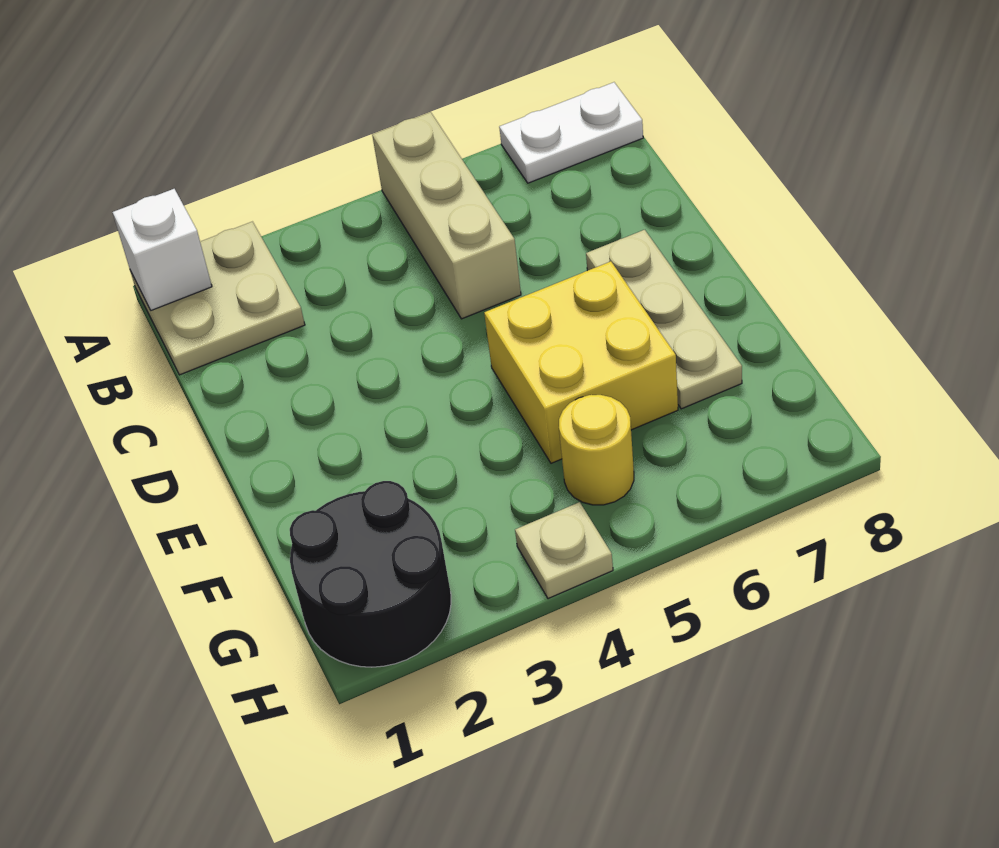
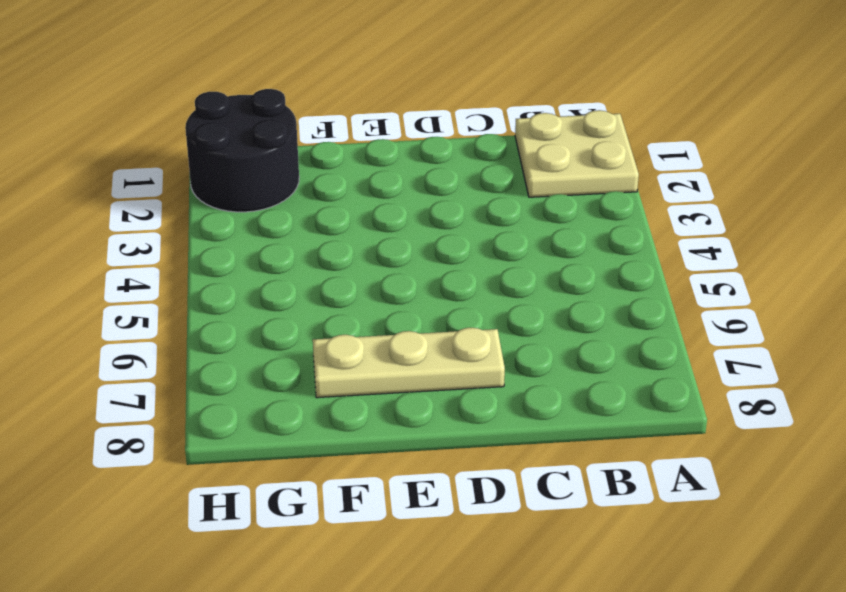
none -> tan brick A5:C5 level 1
none -> white plate A7:A8 level 1

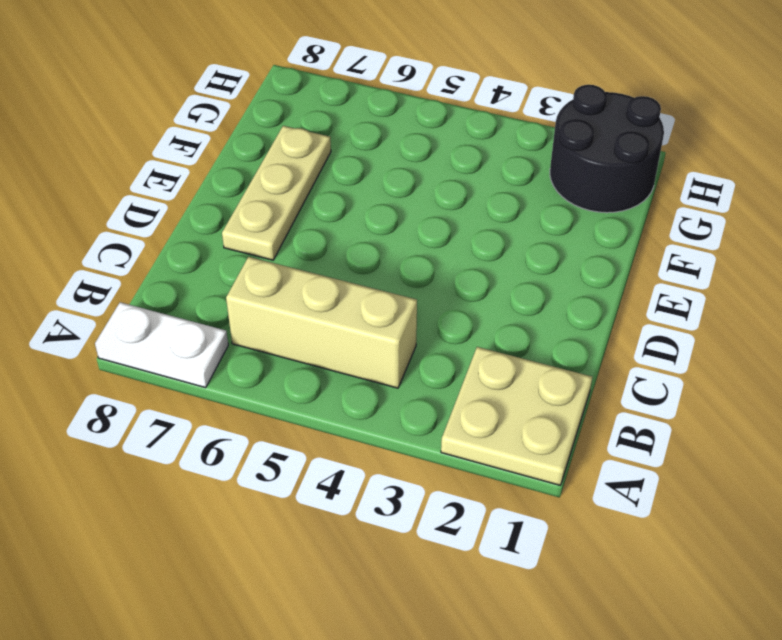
tan brick B4:B6 level 1 -> tan brick A5:C5 level 1
none -> yellow brick E5:F6 level 1
none -> yellow round brick G5 level 1

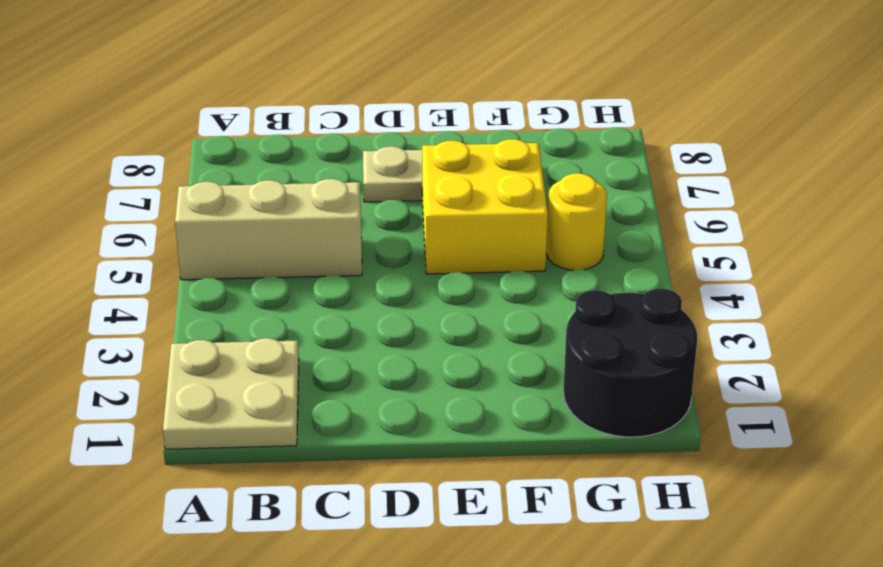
none -> white plate A7:A8 level 1
none -> tan plate H4 level 1

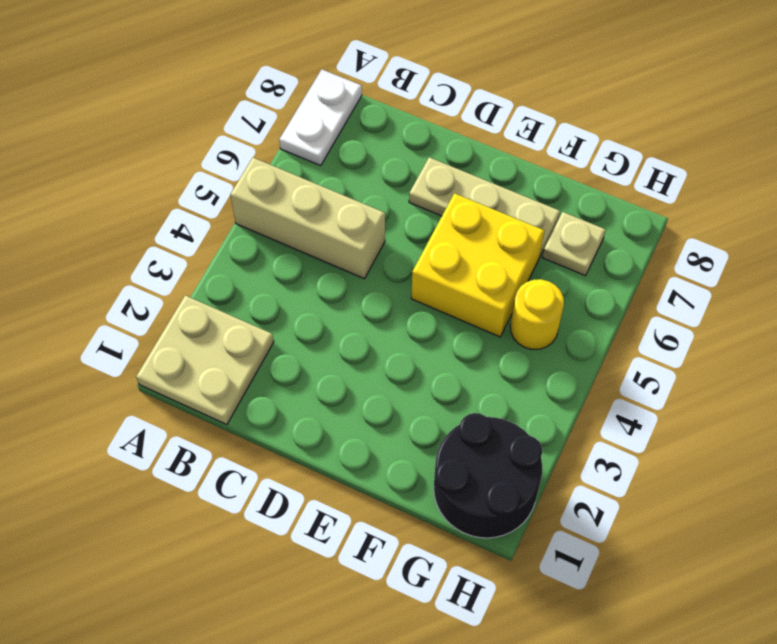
tan plate G7 level 1 -> tan plate H4 level 1
none -> white brick A1 level 2

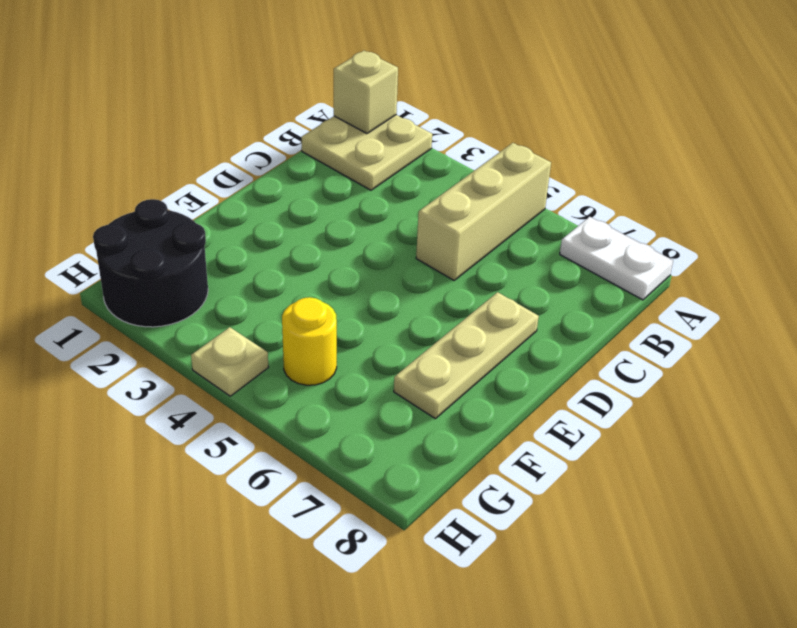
tan brick A1 level 2 -> white brick A1 level 2
none -> yellow brick E5:F6 level 1

